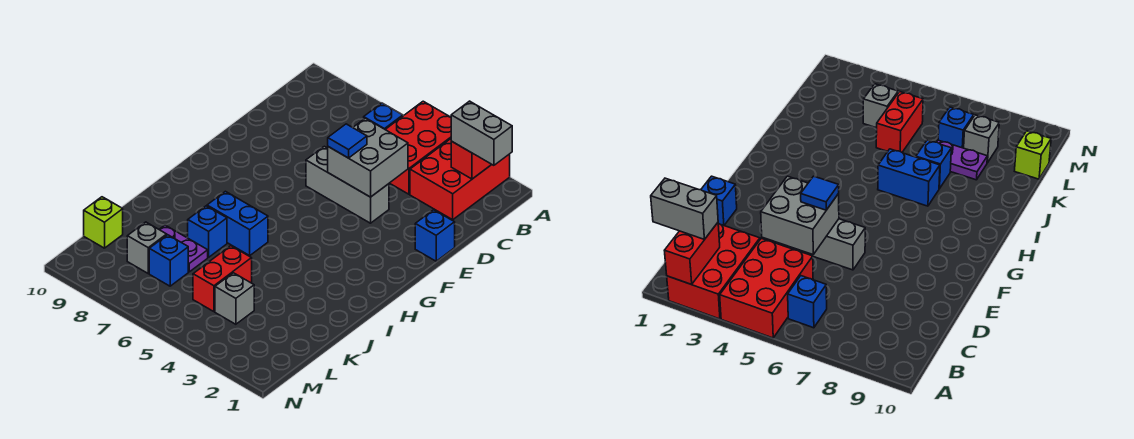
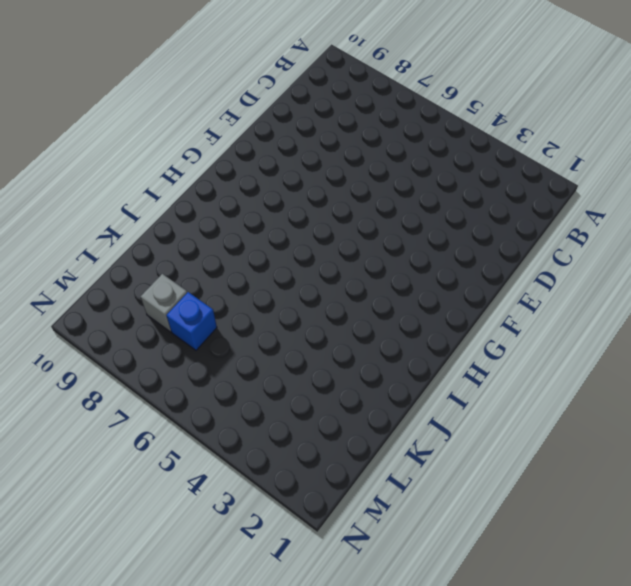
none -> red brick A2:C3 level 1
none -> red brick A4:C5 level 1
none -> blue brick B6 level 1

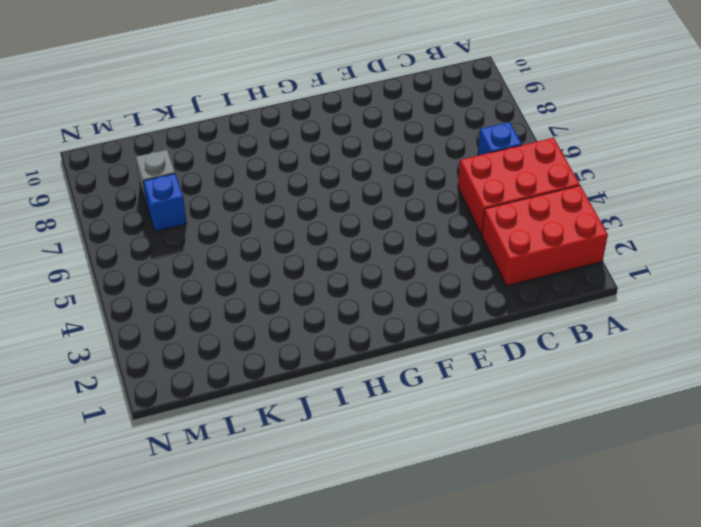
none -> blue brick E1 level 1
none -> grey brick E4:E6 level 1
none -> blue brick I6:I7 level 1

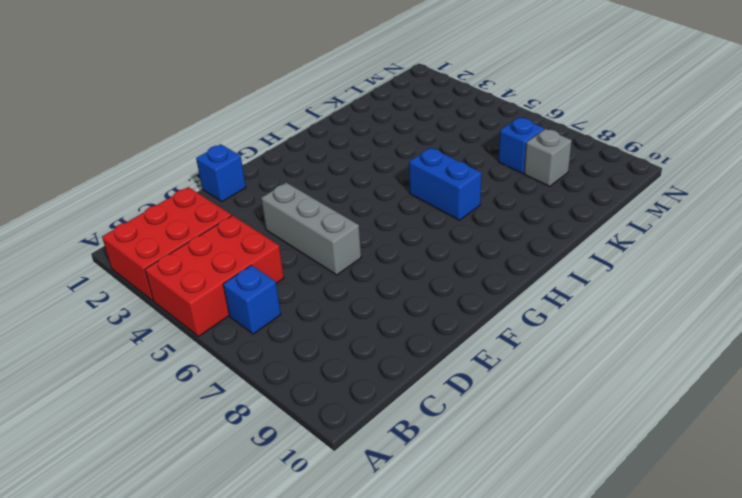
none -> blue brick J7 level 1
none -> red brick K5:L5 level 1
none -> purple plate K7:K8 level 1

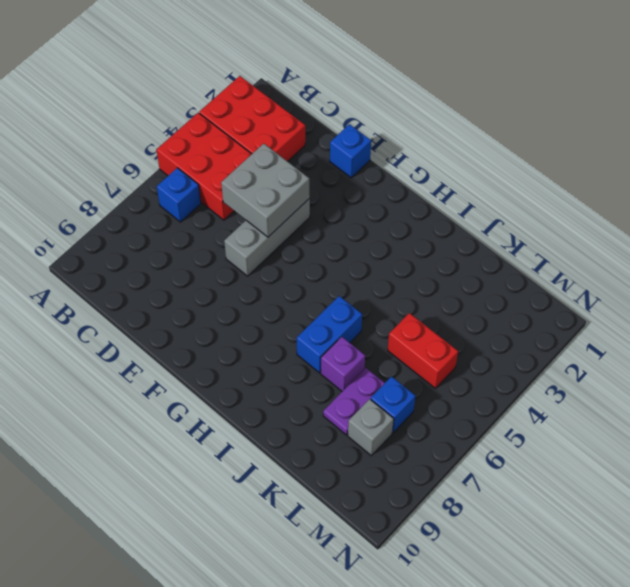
purple brick J7 level 1 -> blue brick J7 level 1
none -> grey brick L4 level 1
none -> lime brick L10 level 1
none -> red brick A2:B2 level 2

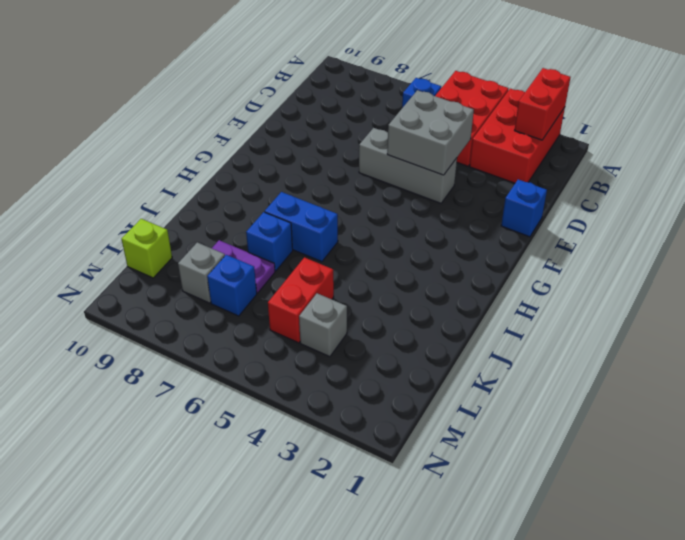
none -> grey brick B1:B2 level 3
none -> blue tile E5 level 3

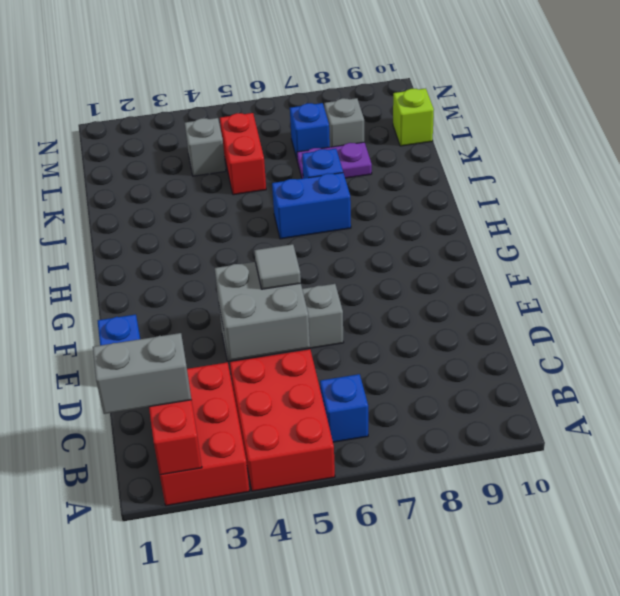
grey tile E5 level 3 -> blue tile E5 level 3

